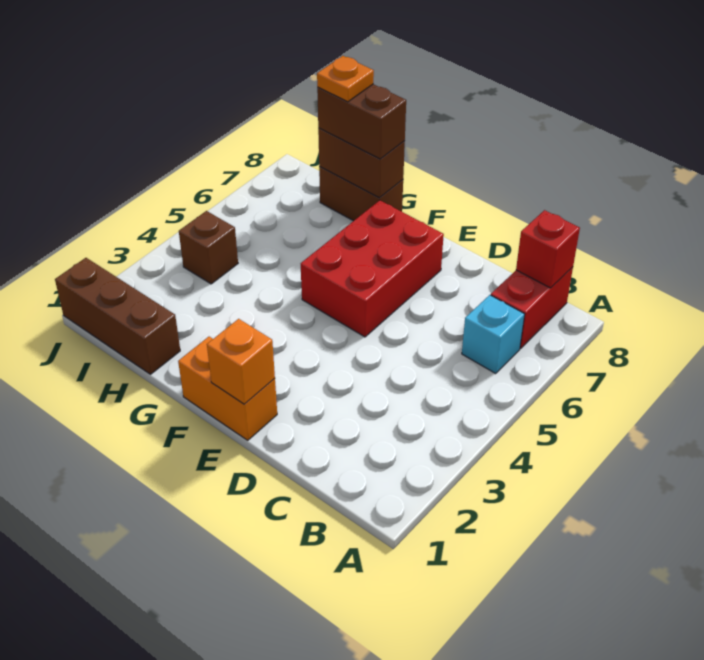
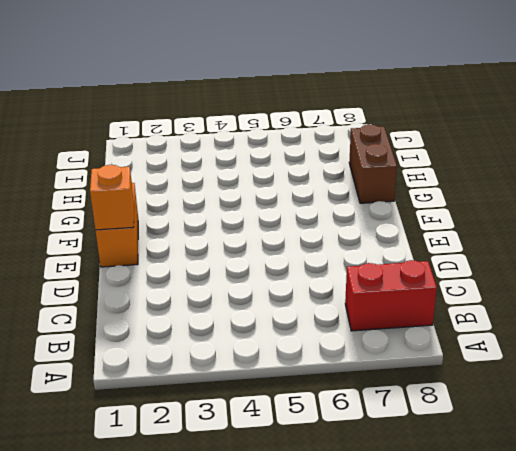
none -> cyan brick B6 level 1
none -> red brick E5:F7 level 1
none -> brown brick H1:J1 level 1

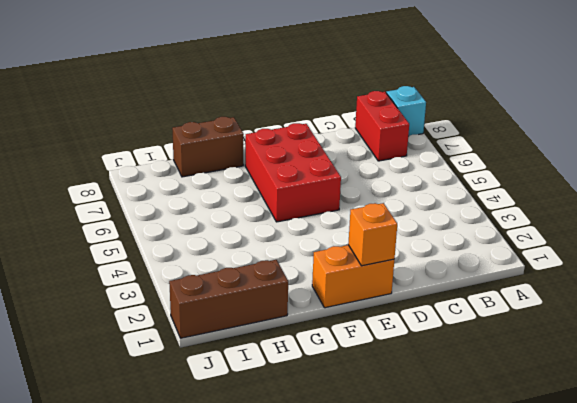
cyan brick A8 level 1 -> cyan brick B6 level 1
none -> brown brick I4 level 1
none -> red brick B8 level 2
none -> brown brick G8:H8 level 2

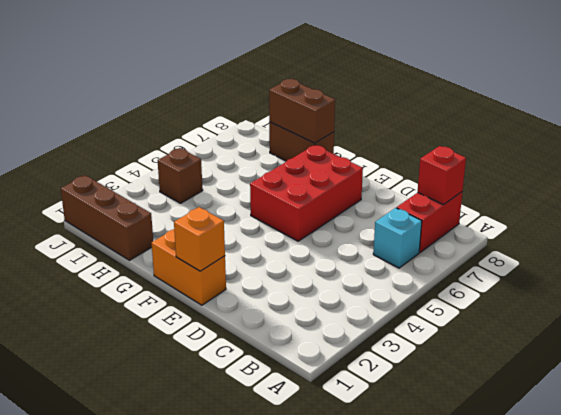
none -> brown brick G8:H8 level 3
none -> orange plate H8 level 4

